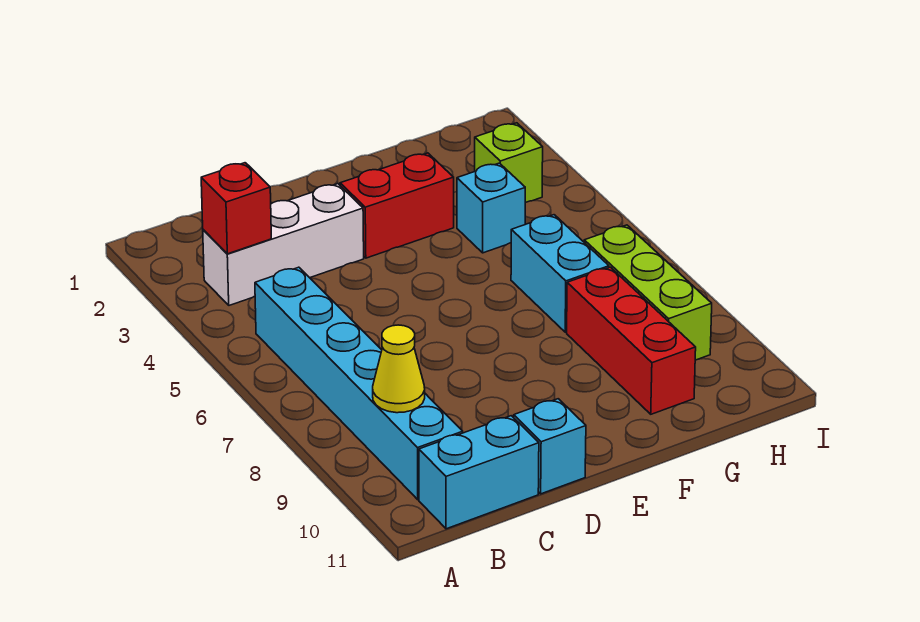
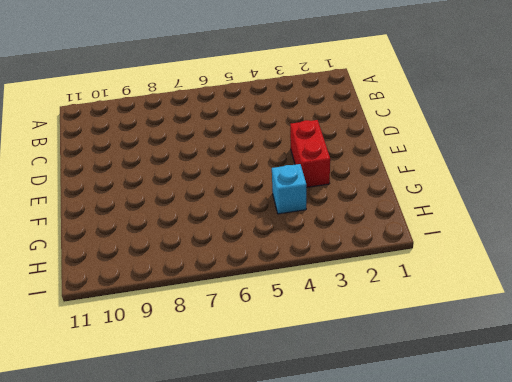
none -> white brick B3:D3 level 1
none -> cyan brick B5:B10 level 1
none -> cyan brick B11:C11 level 1

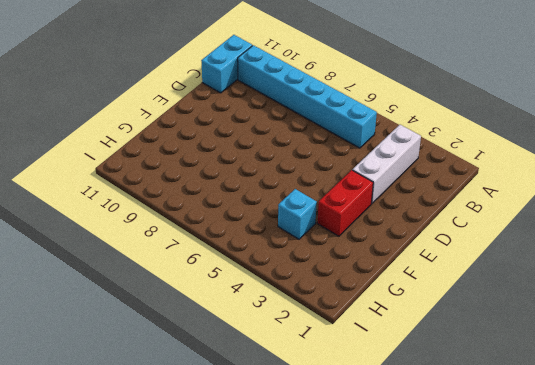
none -> cyan brick D11 level 1
none -> cyan brick G6:G7 level 1
none -> red brick G8:G10 level 1

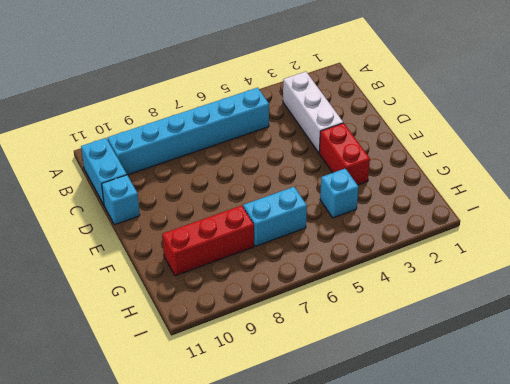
none -> lime brick H3 level 1
none -> lime brick H7:H9 level 1
none -> red brick B3 level 2

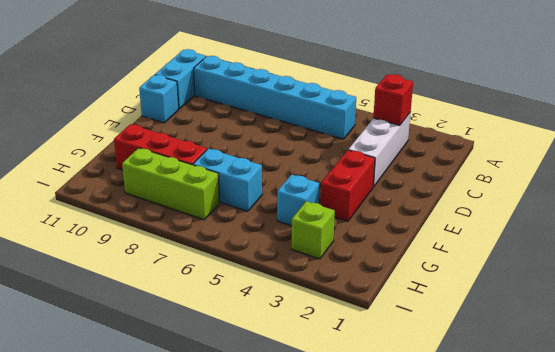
none -> yellow cone B9 level 2

